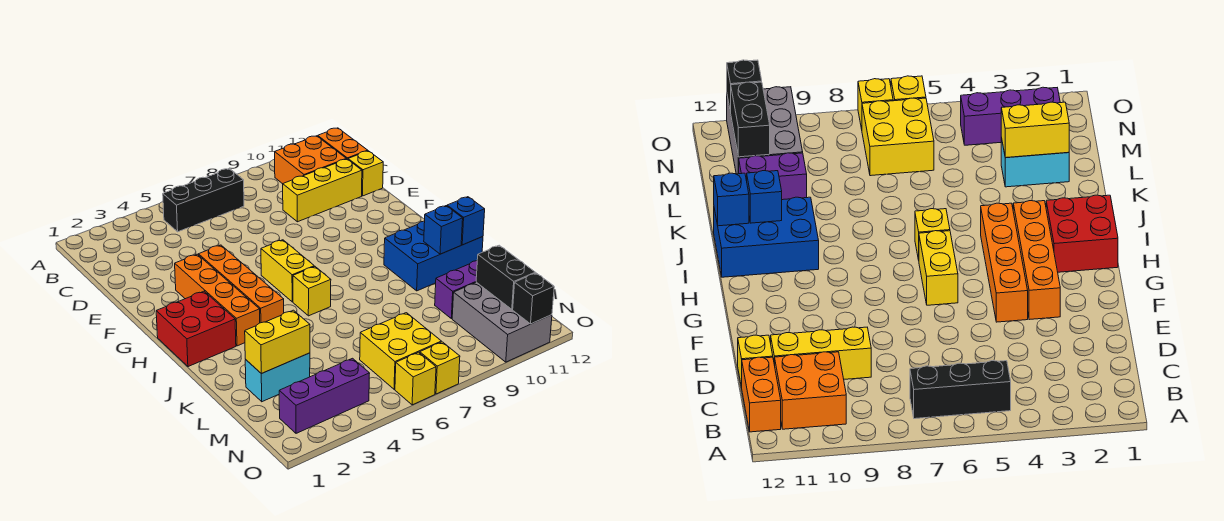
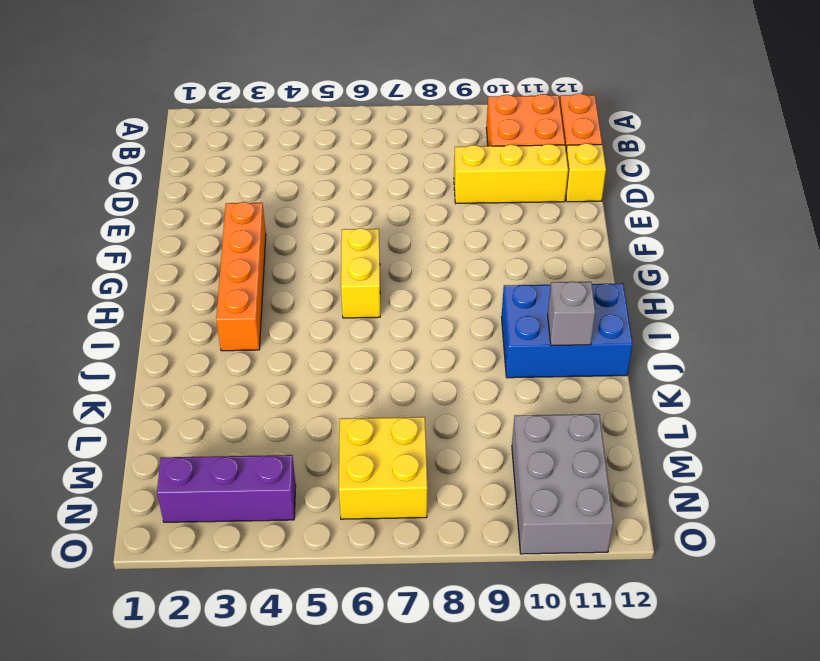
grey brick J11 level 2 -> blue brick J11 level 2
none -> black brick B5:B7 level 1
none -> orange brick F4:I4 level 1
none -> red brick H1:I2 level 1

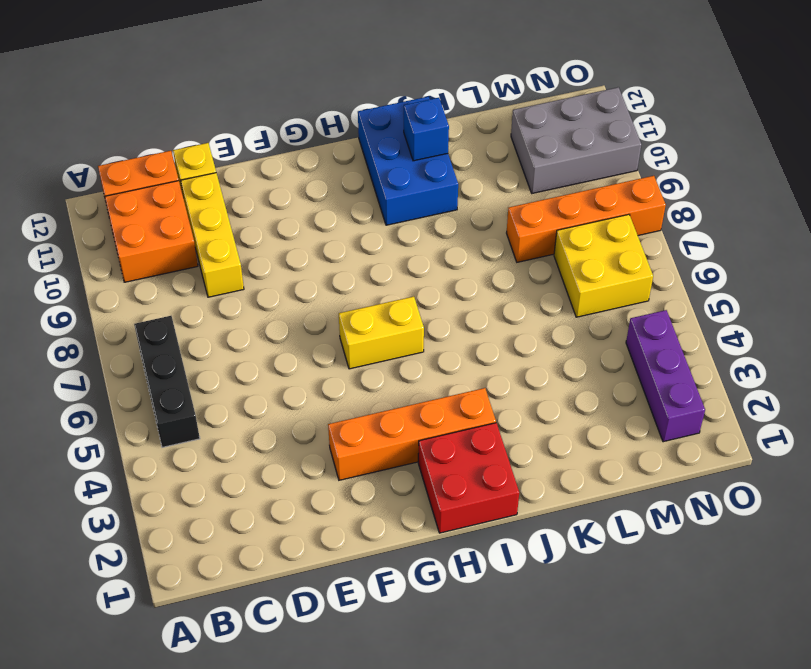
orange brick L8:O8 level 1 -> orange brick F4:I4 level 1
none -> yellow brick I6 level 1
none -> cyan brick L2:L3 level 1
none -> purple brick L10:L11 level 1

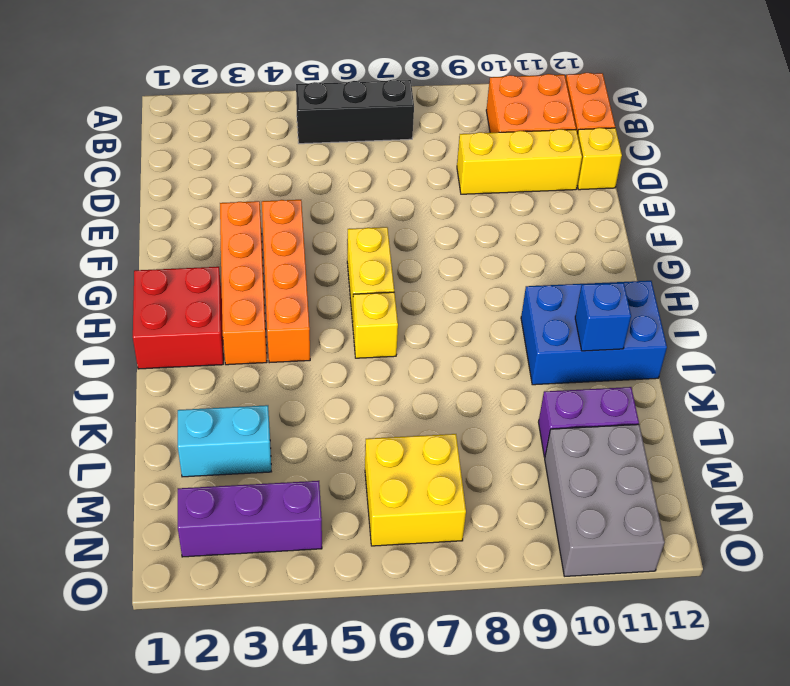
none -> yellow brick O6 level 1
none -> yellow brick O7 level 1
none -> blue brick J12 level 2

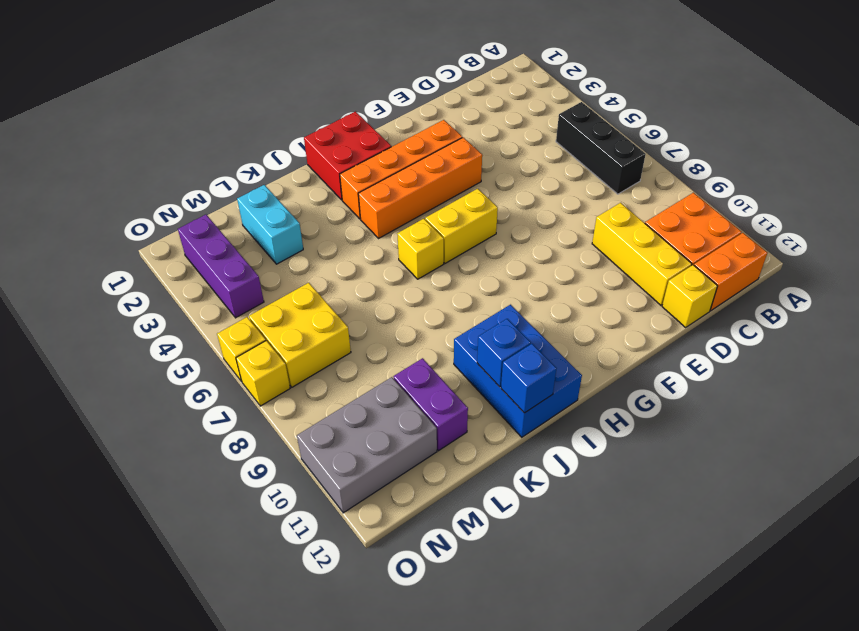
none -> yellow brick L2:L3 level 2
none -> black brick M11:N11 level 2
none -> black brick O11 level 2

